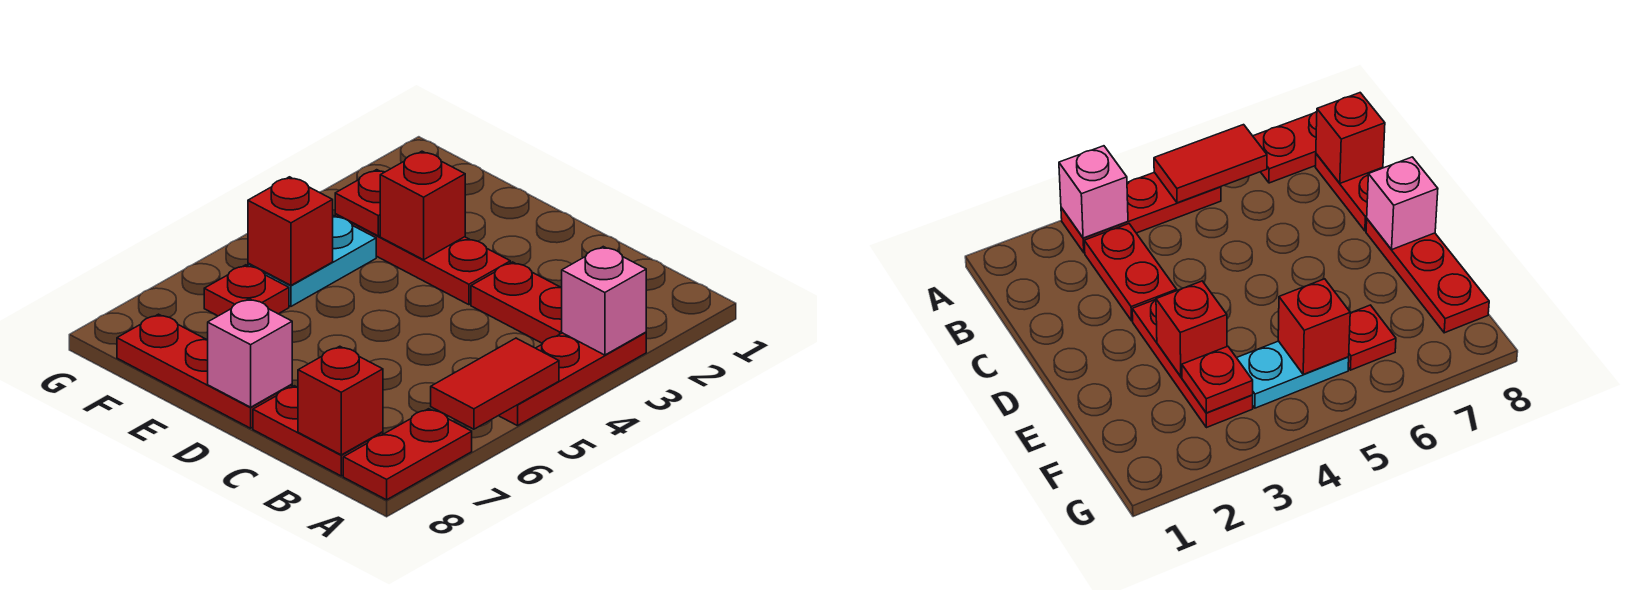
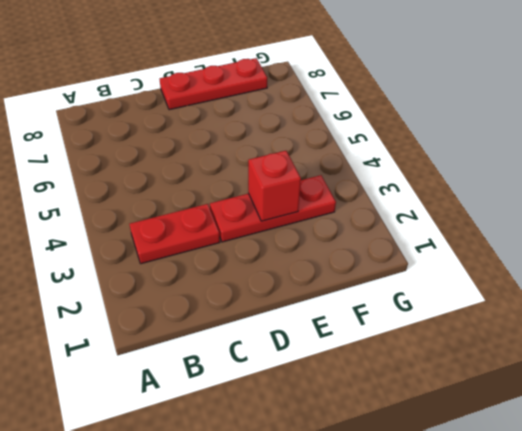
none -> red plate A3:A5 level 1
none -> red plate A7:A8 level 1
none -> red plate B8:C8 level 1

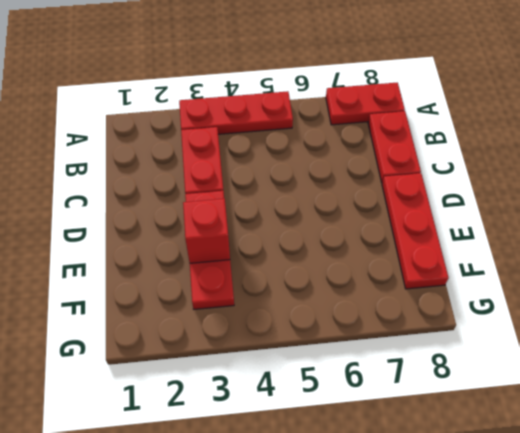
none -> cyan plate F4:F5 level 1
none -> red plate F6 level 1
none -> pink brick A3 level 2

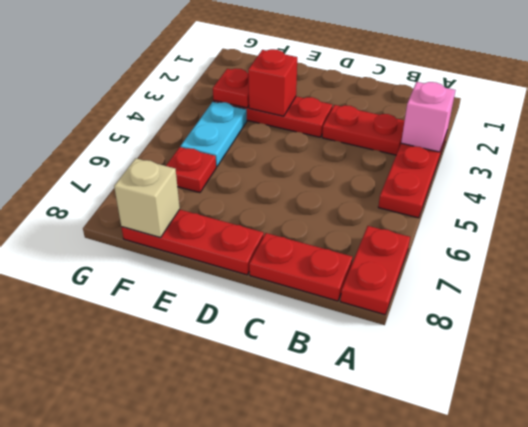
tan brick F8 level 2 -> none
none -> red tile A5:A6 level 2
none -> red brick B8 level 2
none -> pink brick D8 level 2

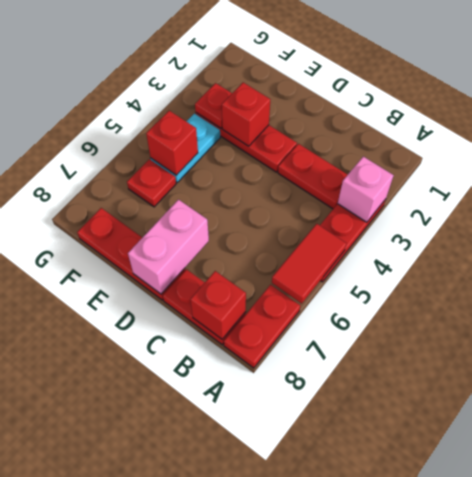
pink brick D7:D8 level 2 -> pink brick D8 level 2

